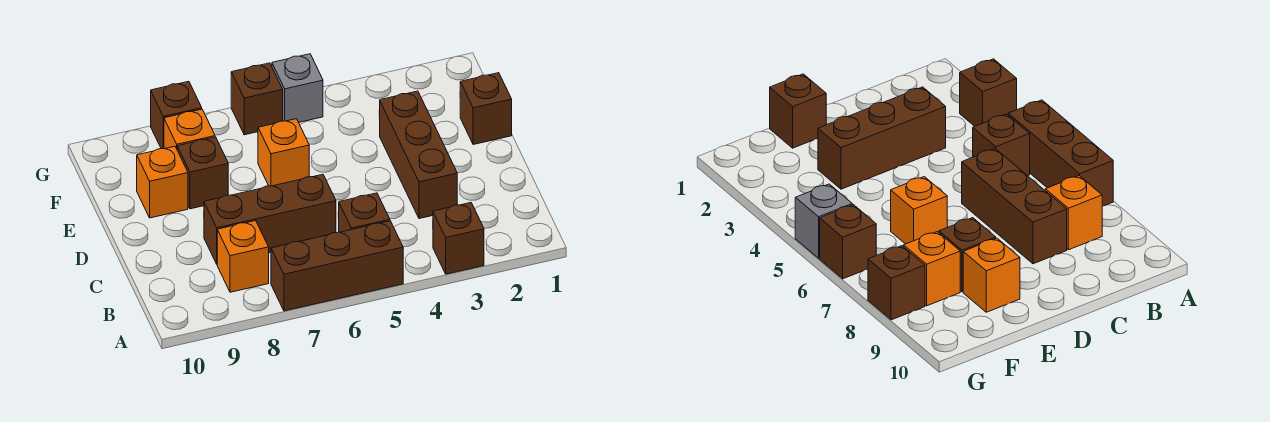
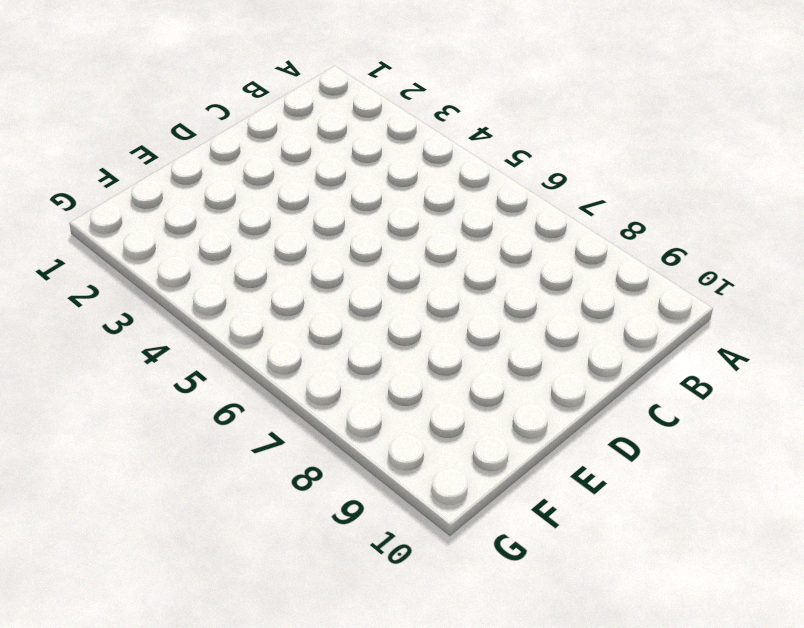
none -> brown brick A3 level 1
none -> brown brick A5:A7 level 1
none -> brown brick B5 level 1

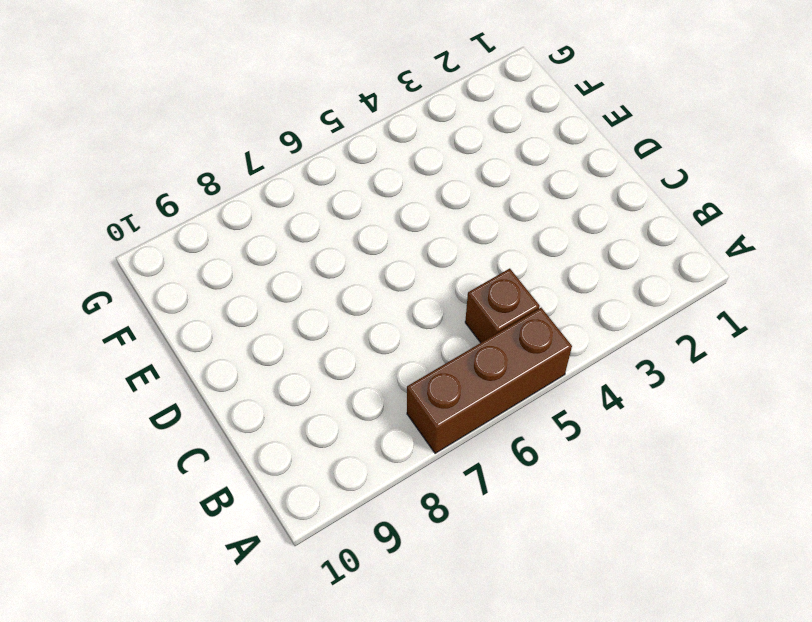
none -> brown brick A3 level 1
none -> orange brick B8 level 1
none -> brown brick C3:E3 level 1

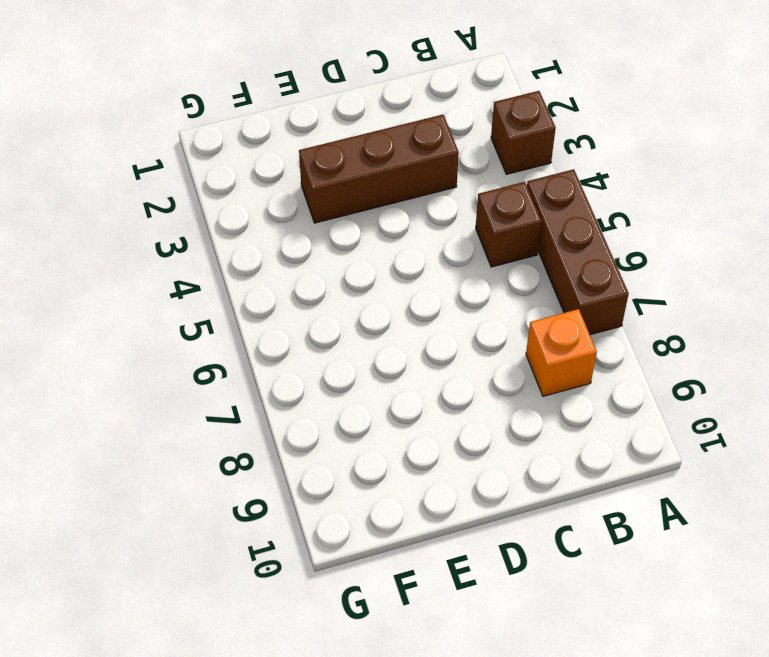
none -> brown brick C6:C8 level 1
none -> brown brick E1 level 1
none -> orange brick E6 level 1

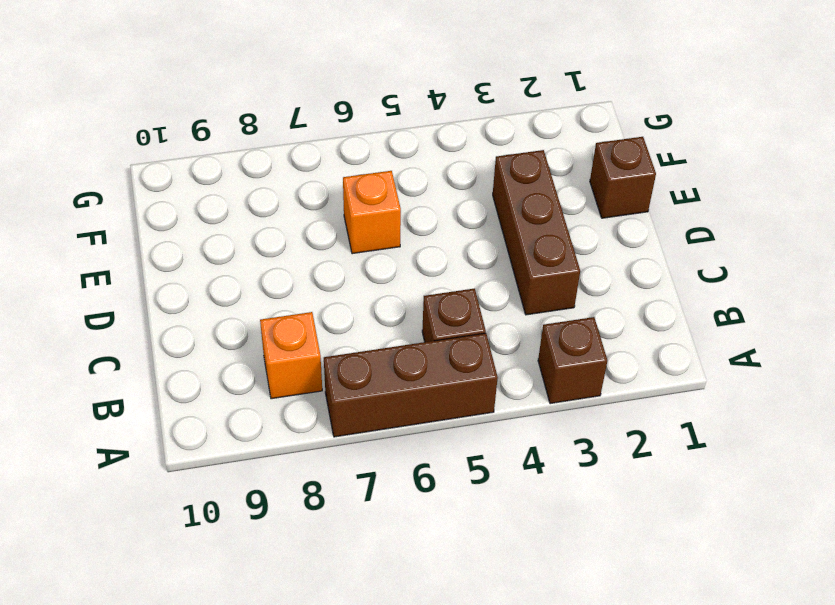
none -> brown brick C6:C8 level 1
none -> brown brick E8 level 1
none -> orange brick E9 level 1

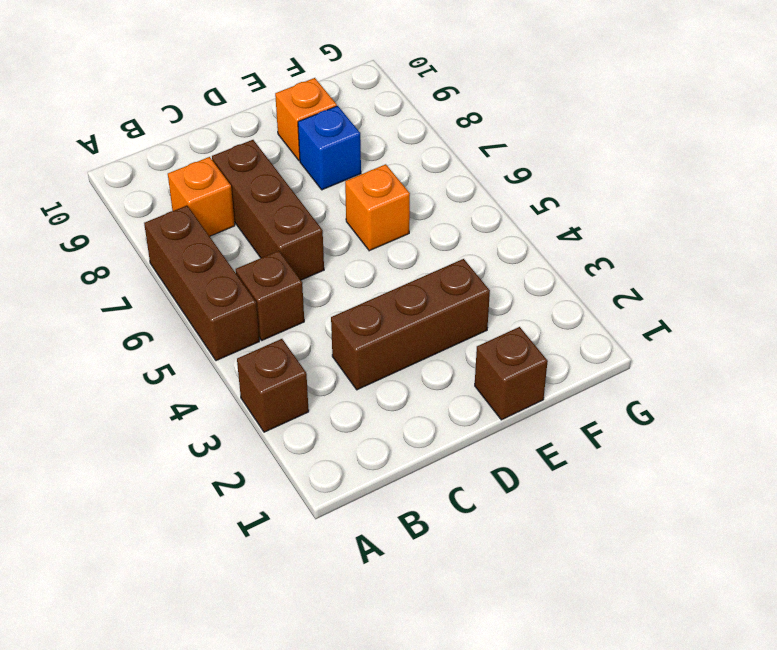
blue brick E8 level 1 -> brown brick E8 level 1
none -> orange brick F8 level 1
none -> grey brick G5 level 1
none -> brown brick G6 level 1

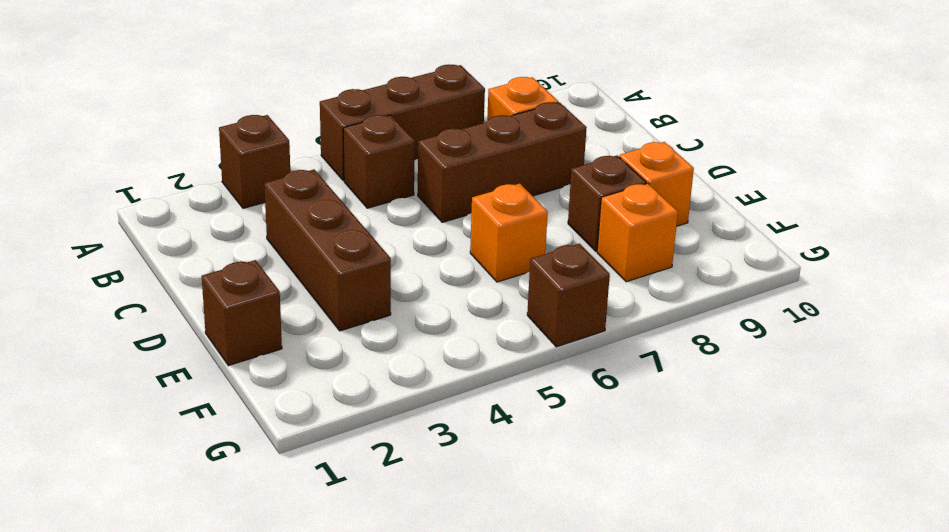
none -> grey brick G5 level 1
none -> brown brick G8 level 1

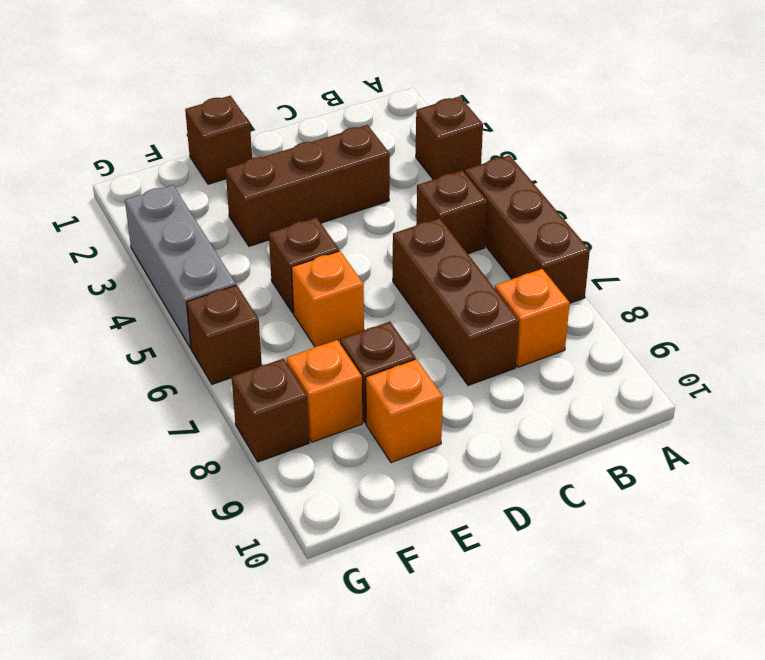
brown brick E5 level 1 -> none
grey brick G3:G5 level 1 -> grey brick G5 level 1

